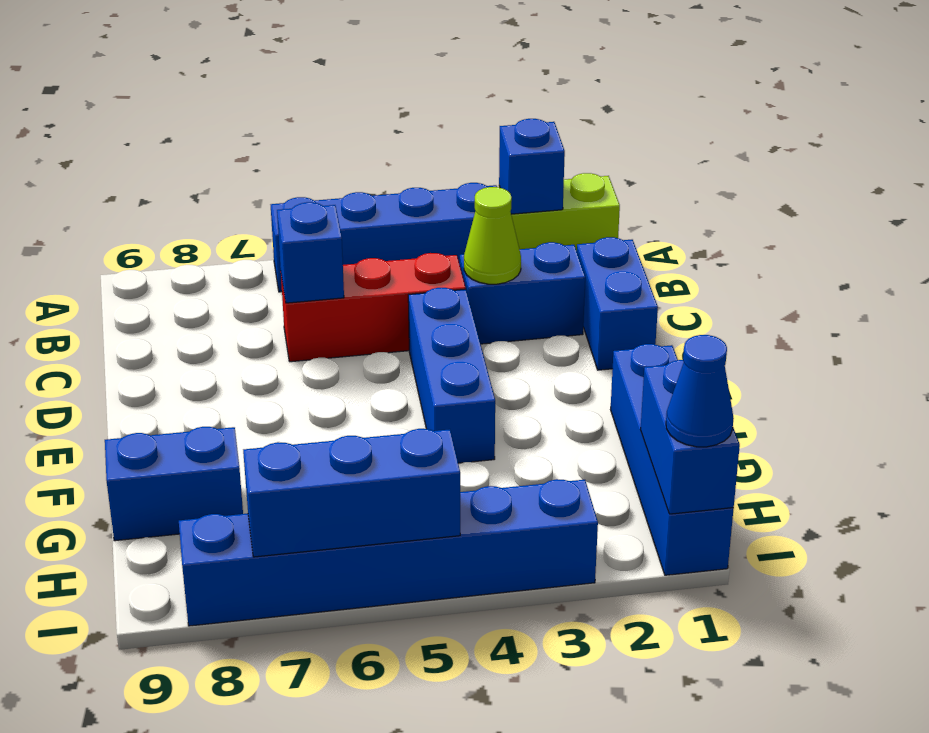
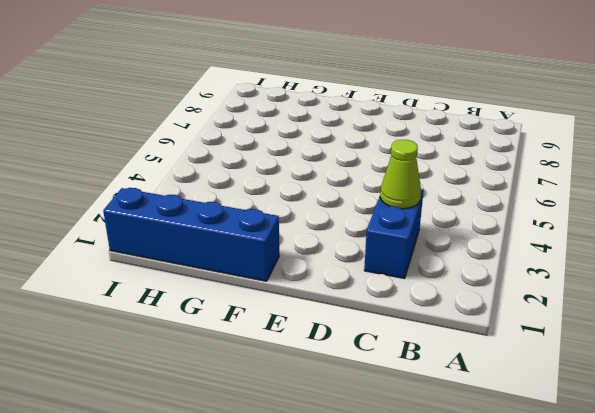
none -> lime brick A1:A2 level 1
none -> blue brick A3:A6 level 1
none -> blue brick C1:D1 level 1

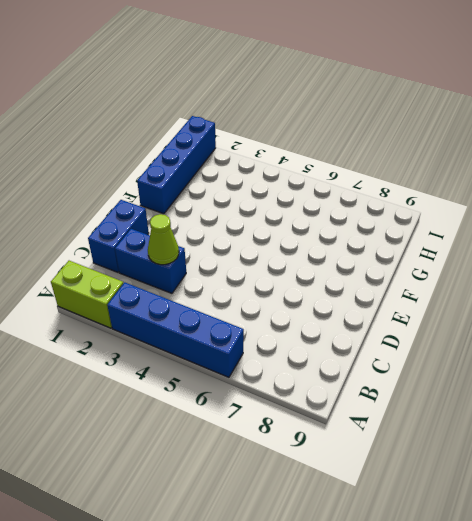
none -> red brick C4:C6 level 1
none -> blue brick D4:F4 level 1
none -> blue brick G8:G9 level 1

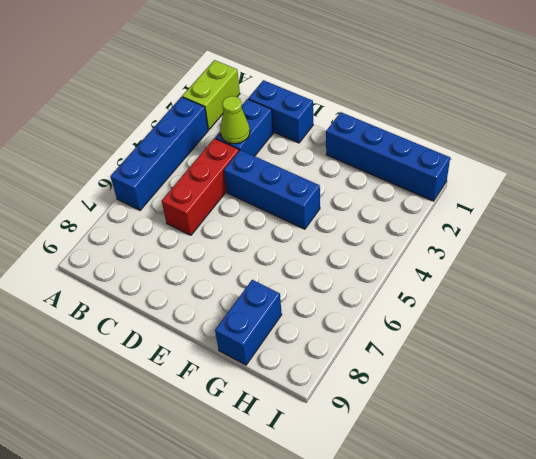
none -> blue brick I3:I8 level 1
none -> blue brick A2 level 2
none -> blue brick C6 level 2

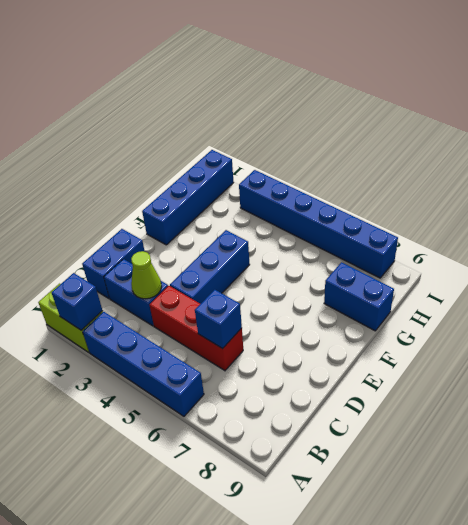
none -> blue brick H1:I1 level 2
none -> blue brick I5:I7 level 2
none -> blue cone I1 level 3

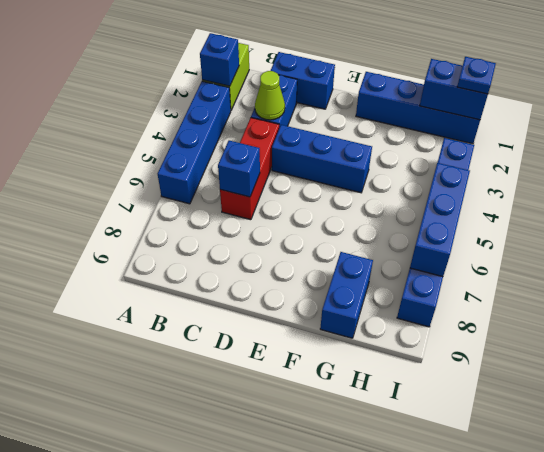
blue plate I1 level 3 -> blue cone I1 level 3

